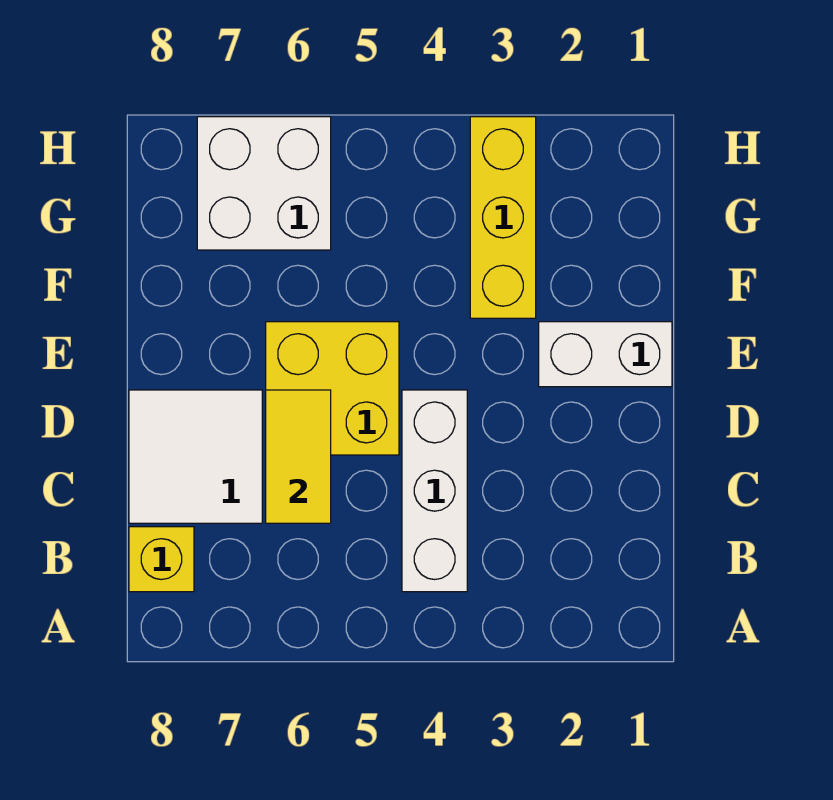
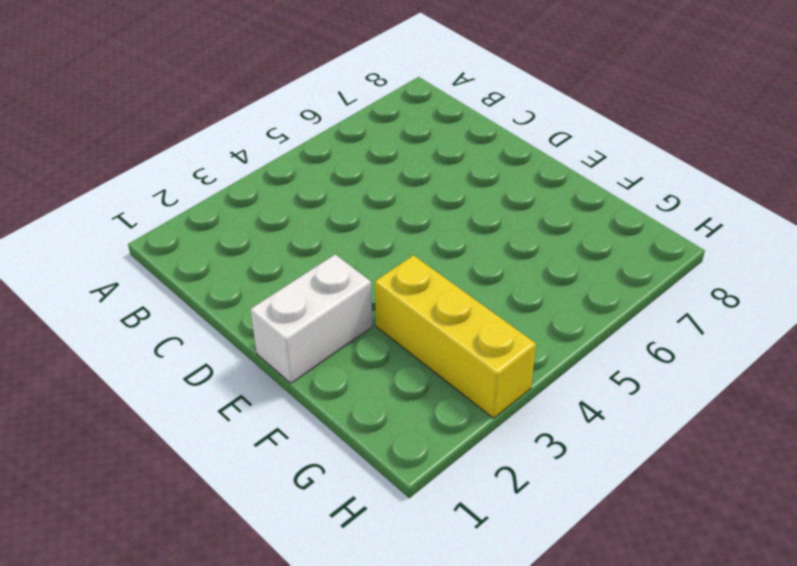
none -> white brick B4:D4 level 1
none -> yellow brick B8 level 1

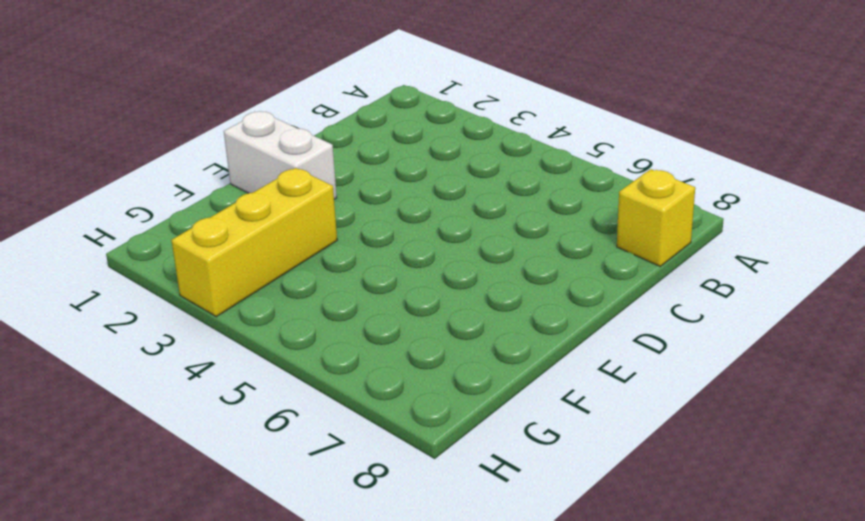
none -> white brick B4:D4 level 1
none -> white tile C7:D8 level 1

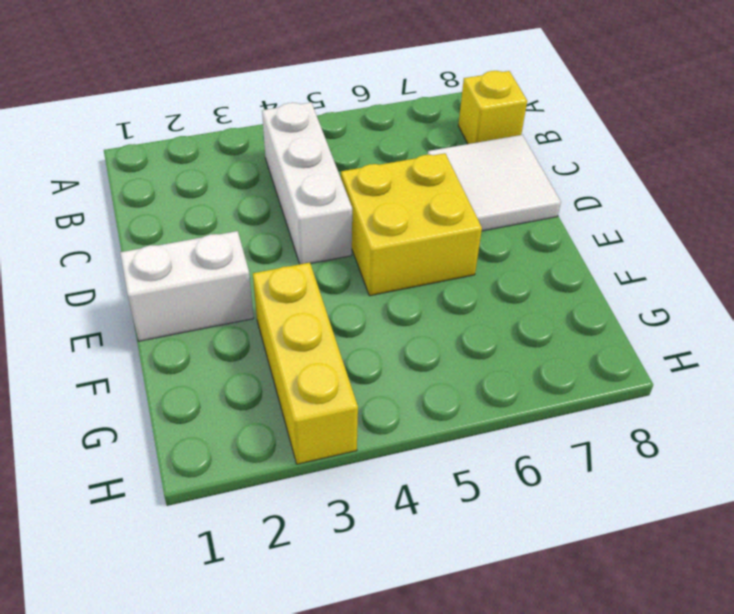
none -> white brick G6:H7 level 1
none -> yellow tile C6:D6 level 2

